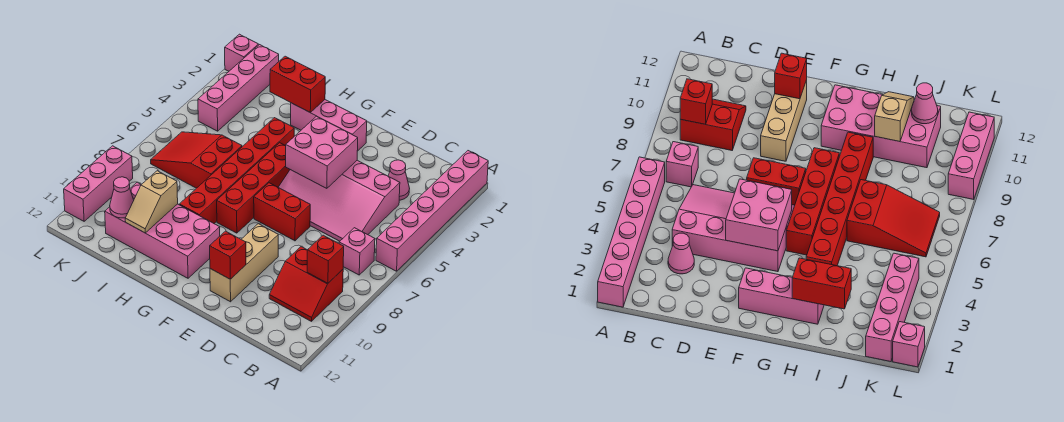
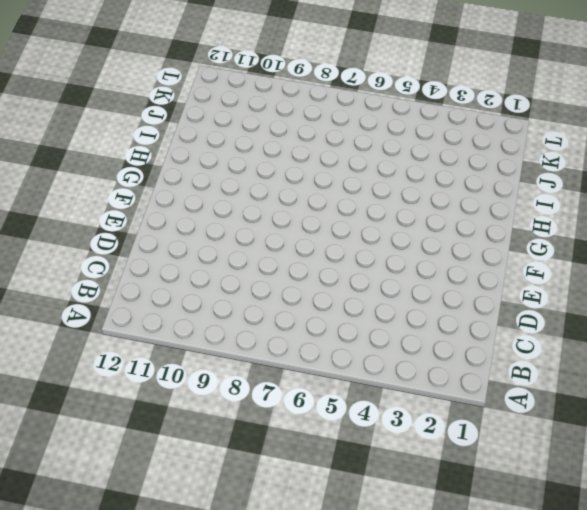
none -> pink brick A1:A6 level 1
none -> pink brick B7 level 1
none -> red slope B9:C10 level 1 top 9

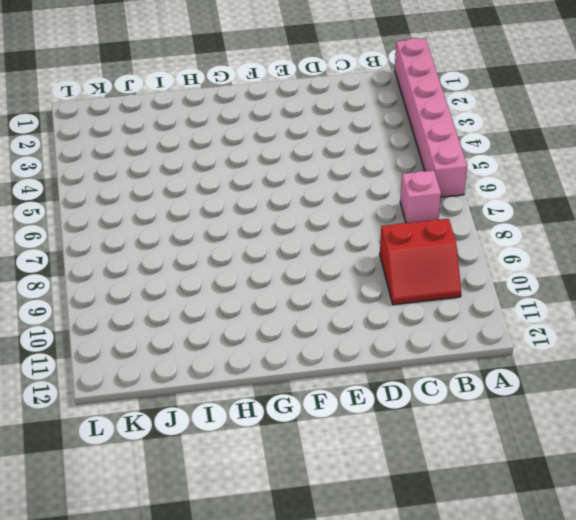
none -> pink cone C3 level 1
none -> pink slope C4:F6 level 1 top 4
none -> red brick E7:F7 level 1

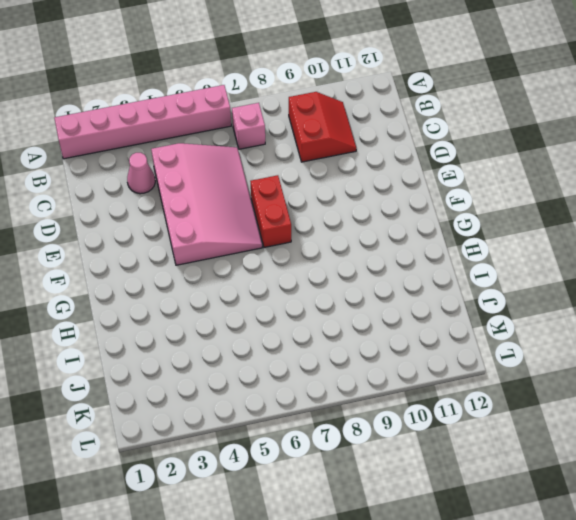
none -> tan brick E9:E11 level 1
none -> pink brick F2:H2 level 1
none -> red brick G5:G8 level 1

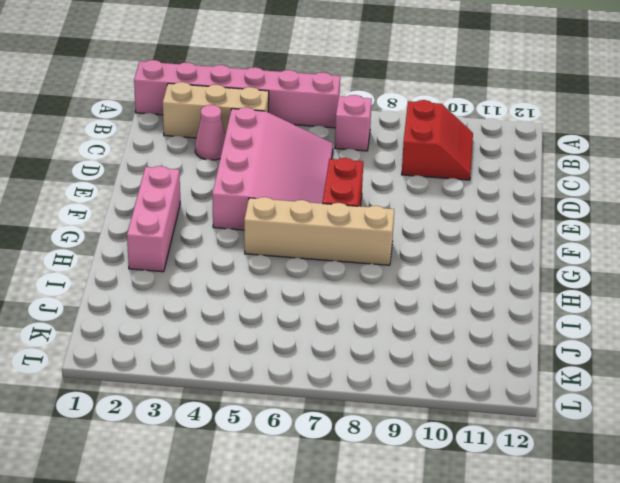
tan brick B2:B4 level 1 -> tan brick E9:E11 level 1
tan brick G5:G8 level 1 -> red brick G5:G8 level 1
none -> pink brick G10:J11 level 1
none -> red brick H4:H9 level 1
none -> red slope I6:K7 level 1 top I

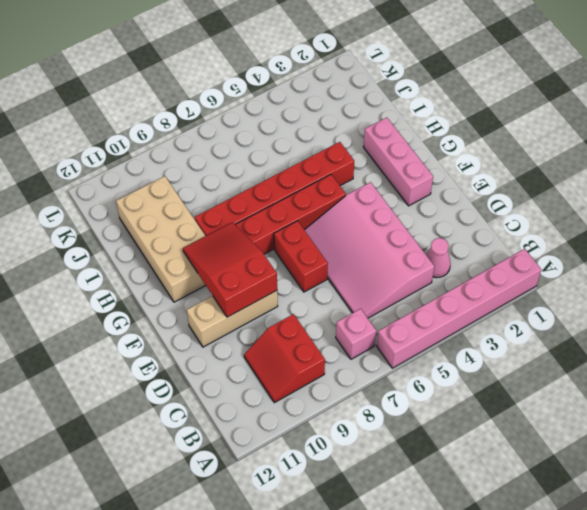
red slope E9:G10 level 2 top E -> red slope I6:K7 level 1 top I
tan brick G10:J11 level 1 -> pink brick G10:J11 level 1
none -> pink brick K1:K4 level 1
none -> pink brick L1 level 1
none -> pink brick L9:L11 level 1

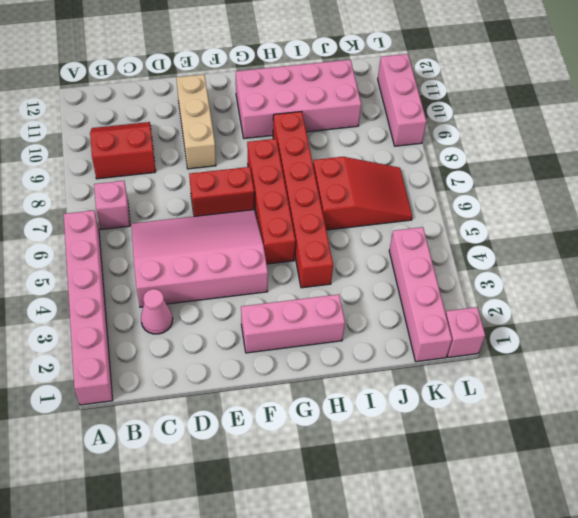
none -> red brick B9 level 2
none -> pink brick E4:F5 level 2
none -> red brick E11 level 2

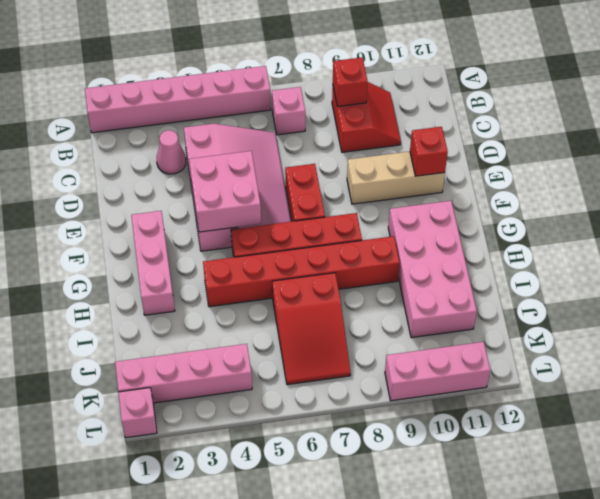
none -> red brick H2:I2 level 2
none -> tan slope I10:I11 level 2 top 10
none -> pink cone J11 level 2

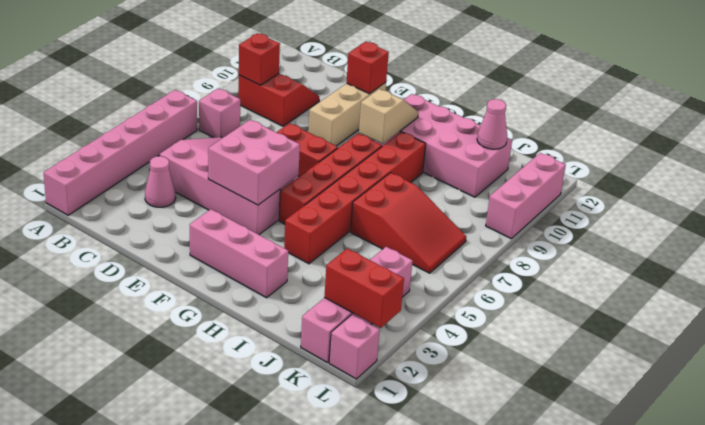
tan slope G9:G10 level 2 top 9 -> tan slope I10:I11 level 2 top 10
red brick K2:L2 level 2 -> red brick H2:I2 level 2

